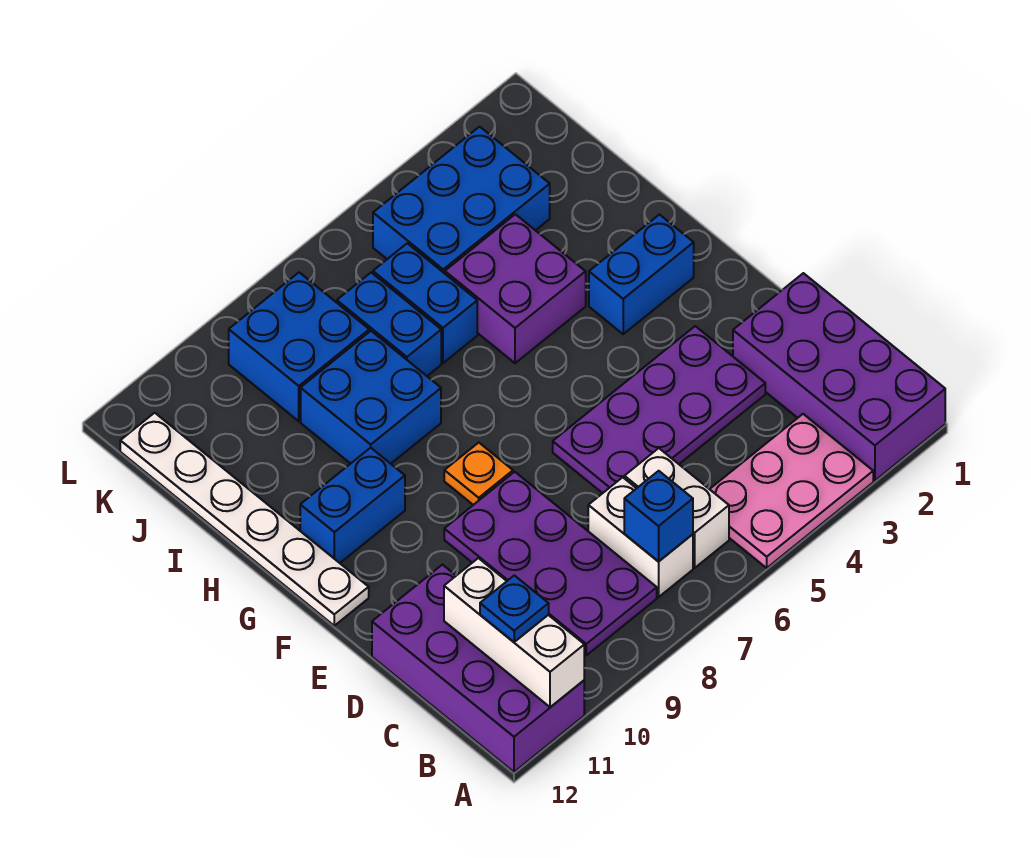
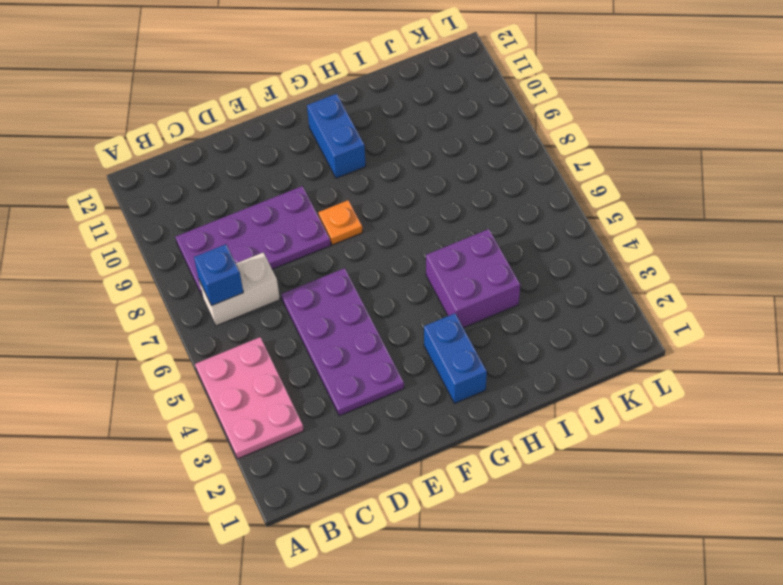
none -> purple brick A1:D2 level 1
none -> purple brick A11:D12 level 1
none -> white brick B6:C6 level 1

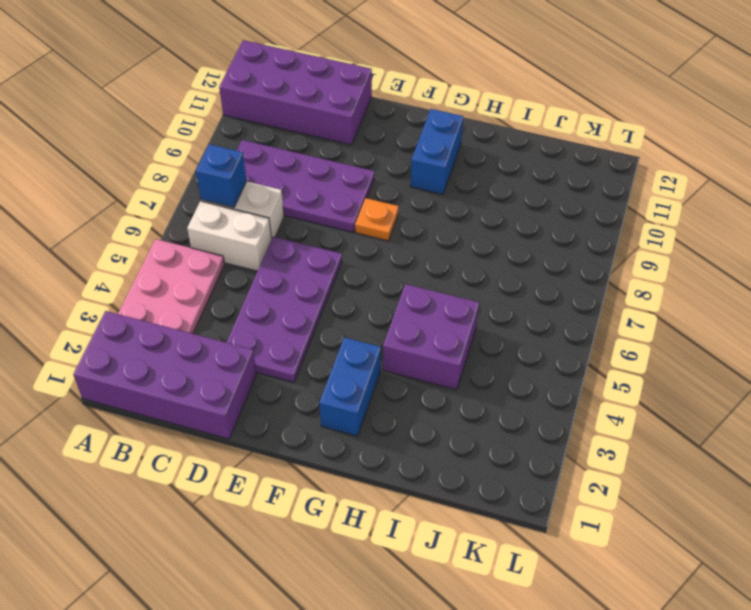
none -> white plate F12:K12 level 1
none -> blue brick H8:I9 level 1
none -> blue brick I6:J6 level 1

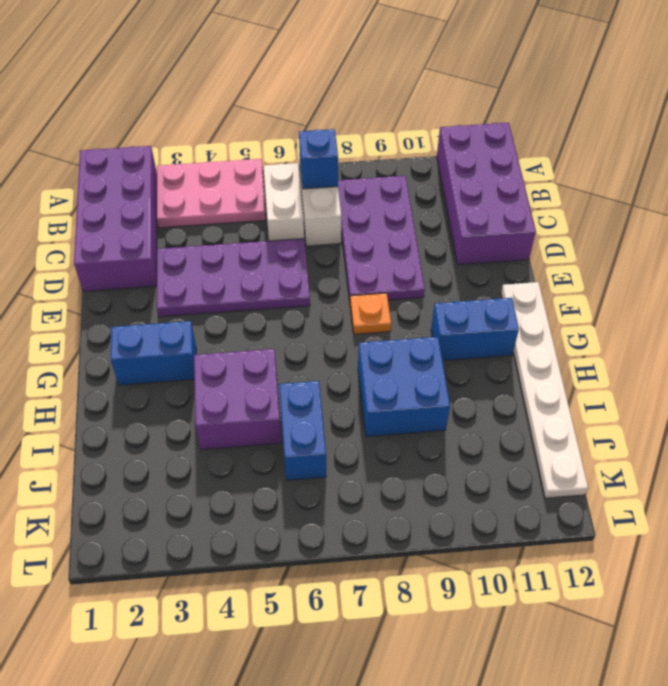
none -> blue brick I7:J7 level 1
none -> blue brick J3:K5 level 1
none -> blue brick J8:K9 level 1

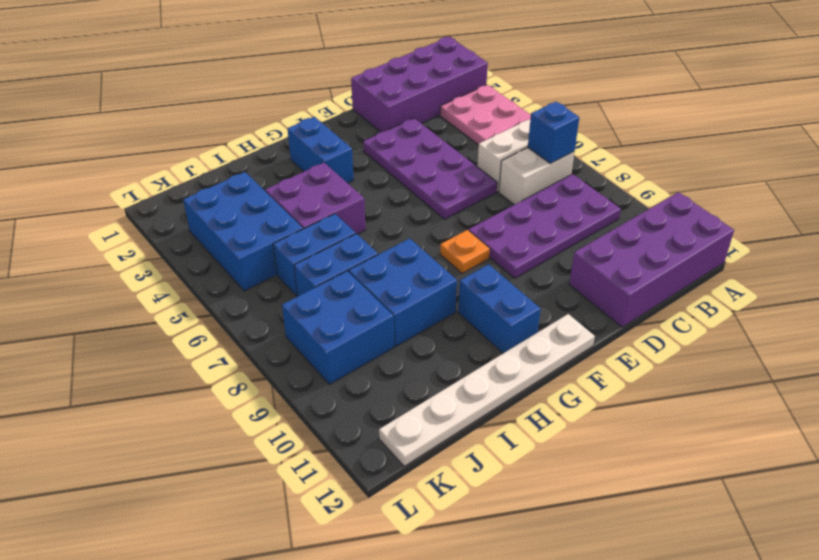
none -> white brick A11:C11 level 2
none -> blue plate B11 level 3

